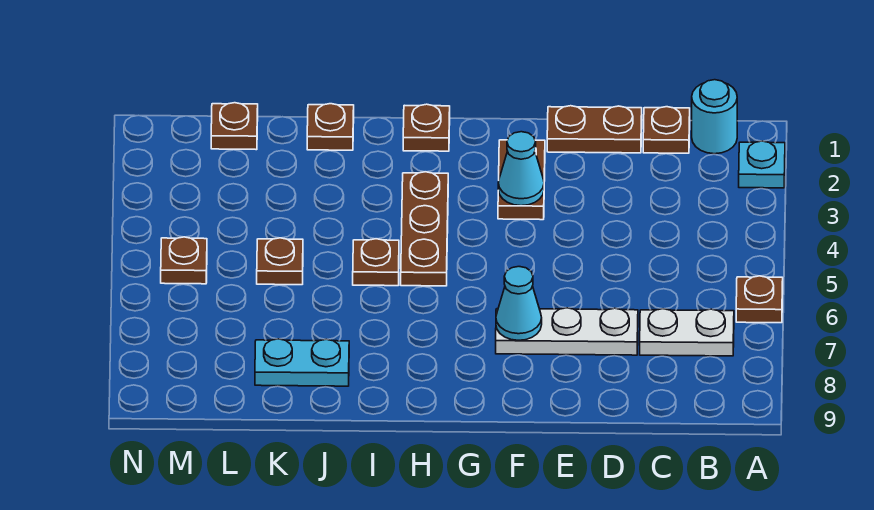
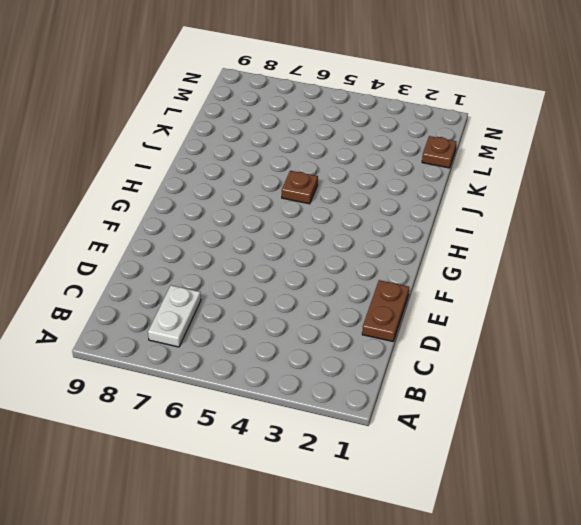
none -> cyan plate A2 level 1
none -> brown plate A6 level 1
none -> cyan round brick B1 level 1

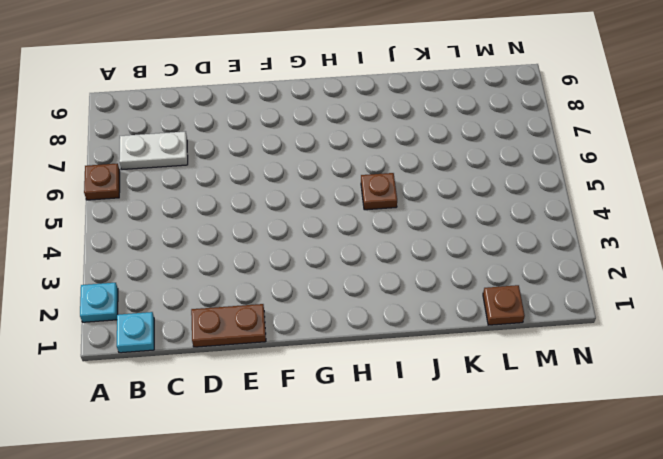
cyan plate B1 level 1 -> cyan round brick B1 level 1
none -> brown plate C1 level 1
none -> white plate D7:F7 level 1
none -> brown plate F2:F3 level 1

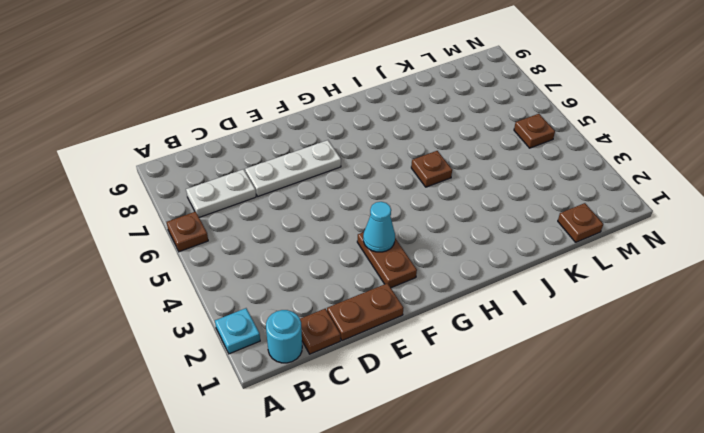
none -> brown plate H1 level 1
none -> brown plate H3:H5 level 1
none -> brown plate J1 level 1

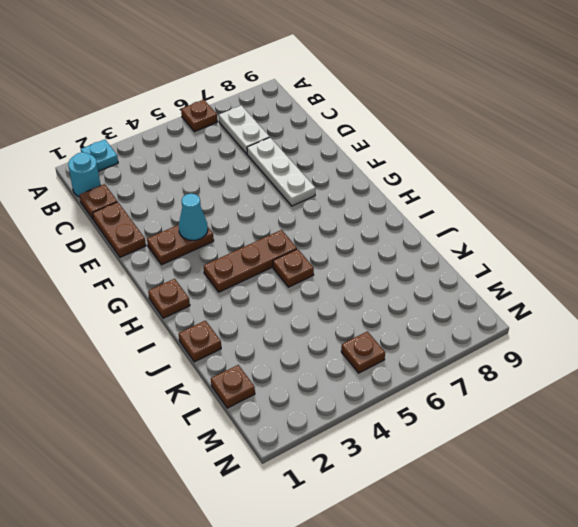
none -> cyan plate J8:K8 level 1
none -> brown plate K5 level 1
none -> cyan cone F7 level 2

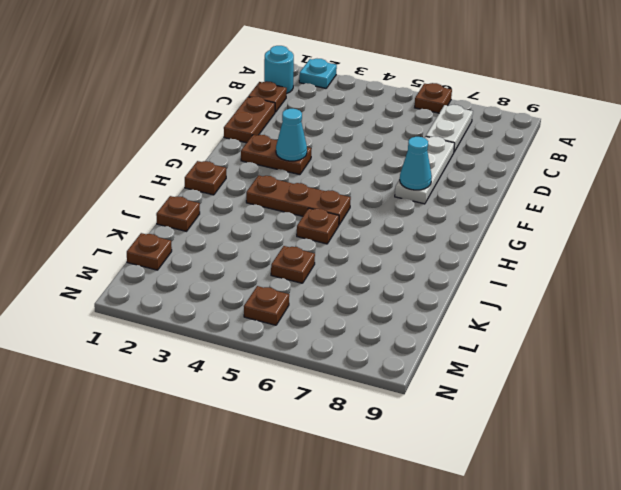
none -> cyan plate J8:K8 level 1

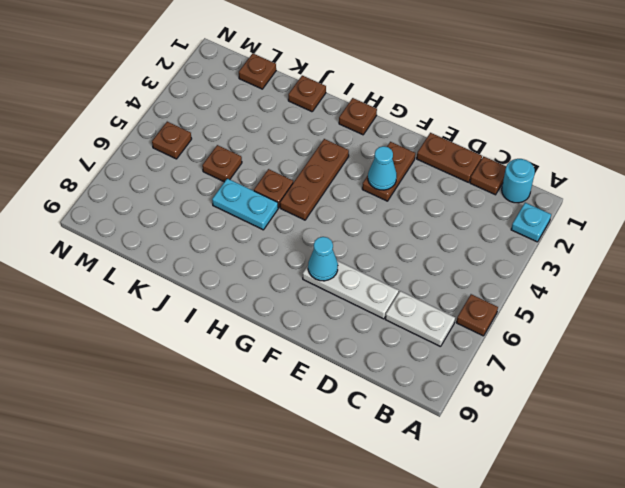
cyan plate I6:J6 level 1 -> cyan plate J8:K8 level 1

